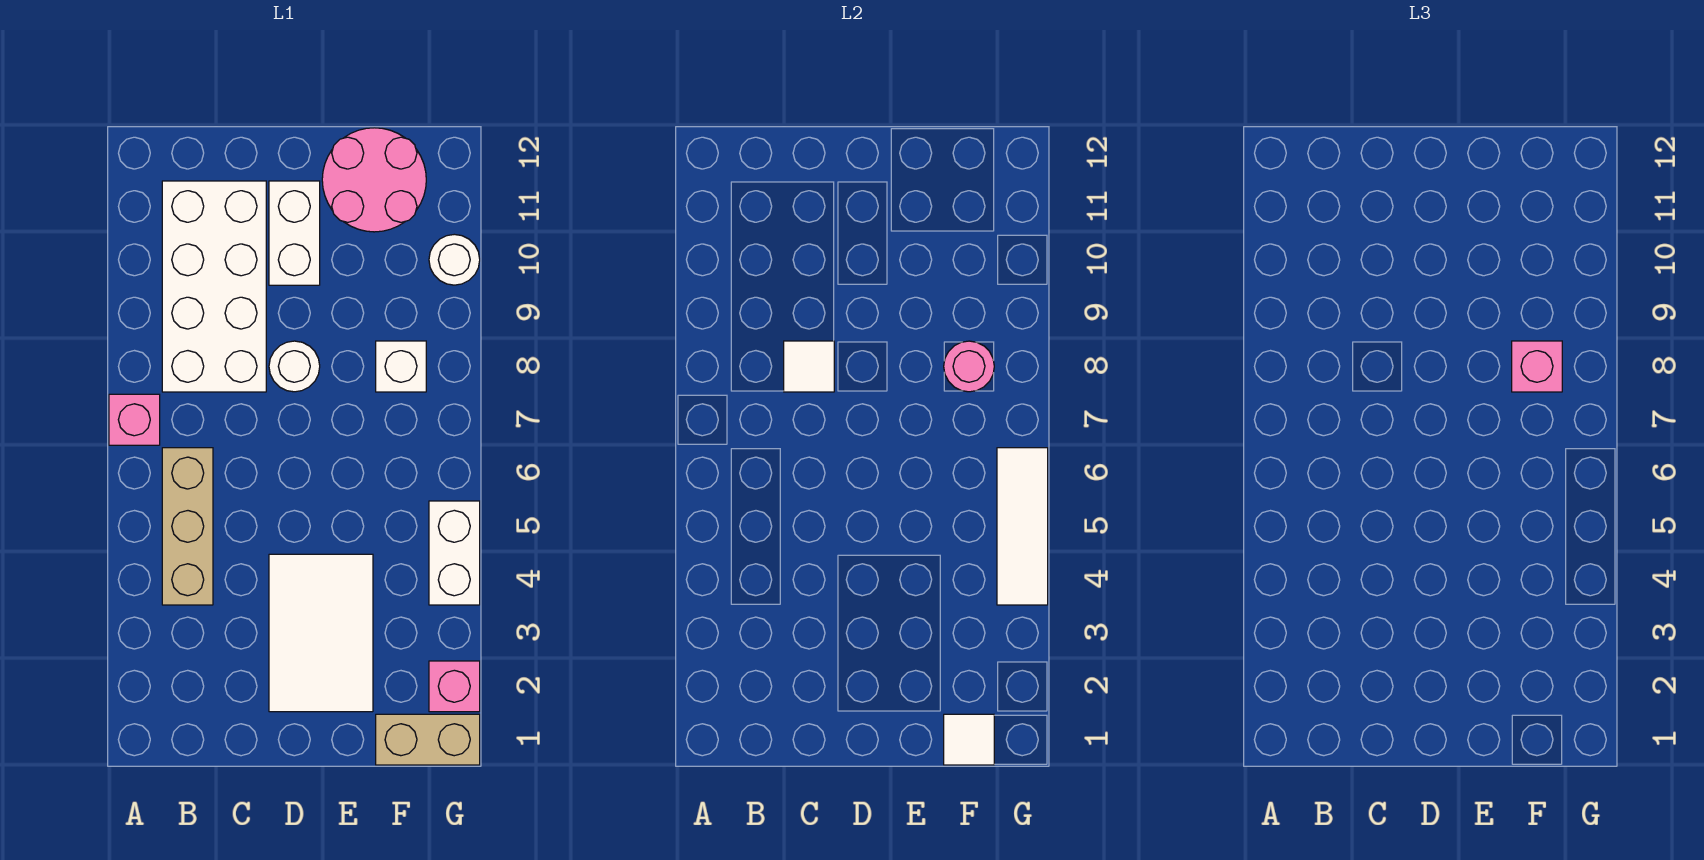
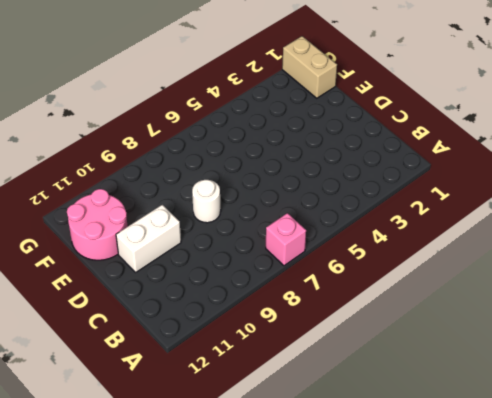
none -> tan brick B4:B6 level 1
none -> white brick B8:C11 level 1
none -> white tile D2:E4 level 1

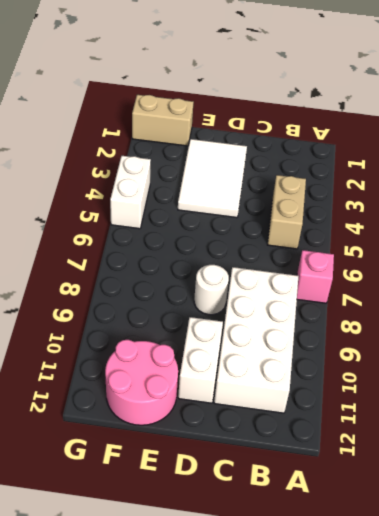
tan brick B4:B5 level 1 -> tan brick B4:B6 level 1
none -> white brick F8 level 1
none -> pink brick G2 level 1
none -> white round brick G10 level 1

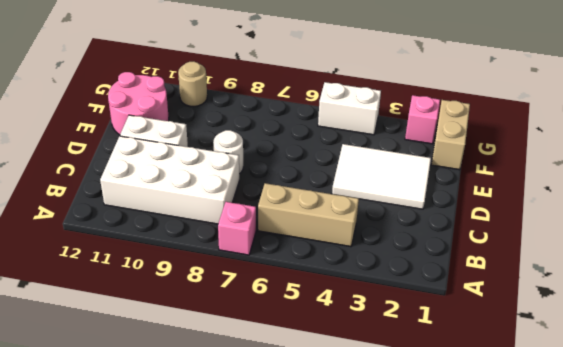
tan round brick G10 level 1 -> white round brick G10 level 1
none -> white brick F8 level 1
none -> white tile C8 level 2
none -> white tile F1 level 2

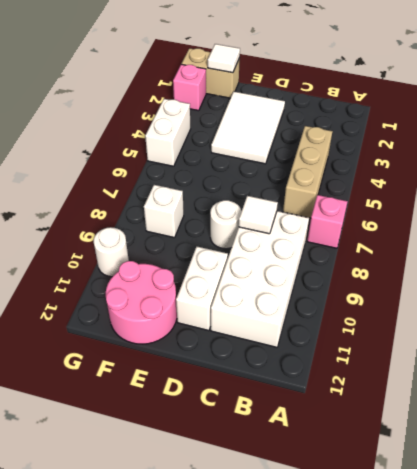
none -> pink round brick F8 level 2
none -> white tile G4:G6 level 2
none -> pink brick F8 level 3

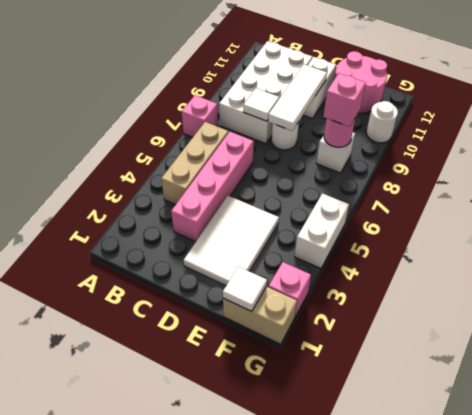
pink brick C3:C6 level 1 -> none
white tile D8:D10 level 2 -> white tile G4:G6 level 2

